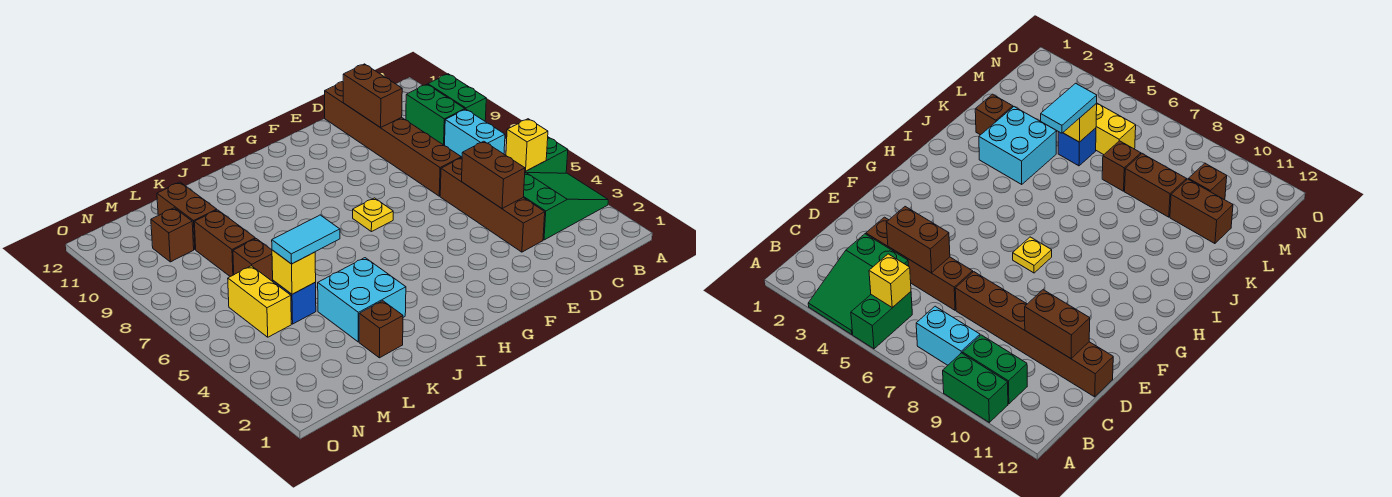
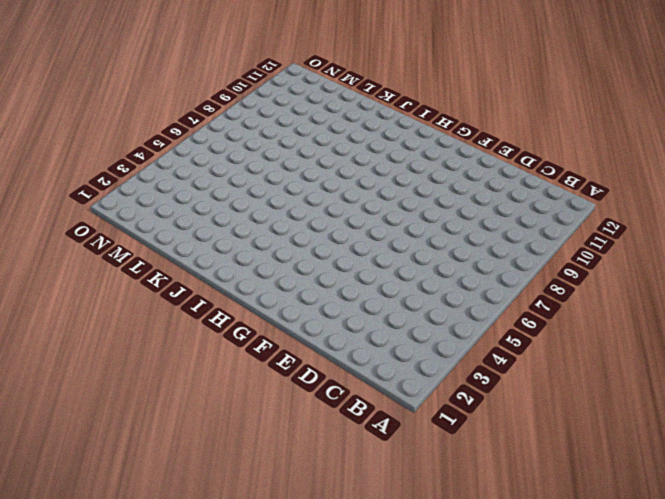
none -> green slope A3:C4 level 1 top C
none -> green brick A5:B5 level 1
none -> green brick A9:A10 level 1

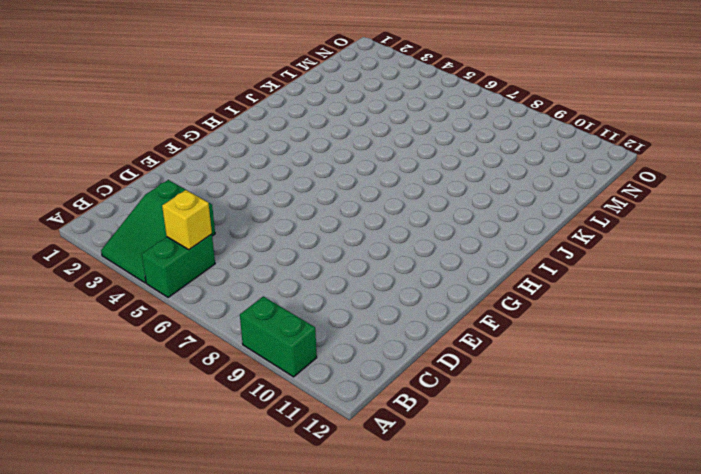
none -> cyan brick B7:B8 level 1
none -> green brick B9:B10 level 1
none -> brown brick D3:D6 level 1

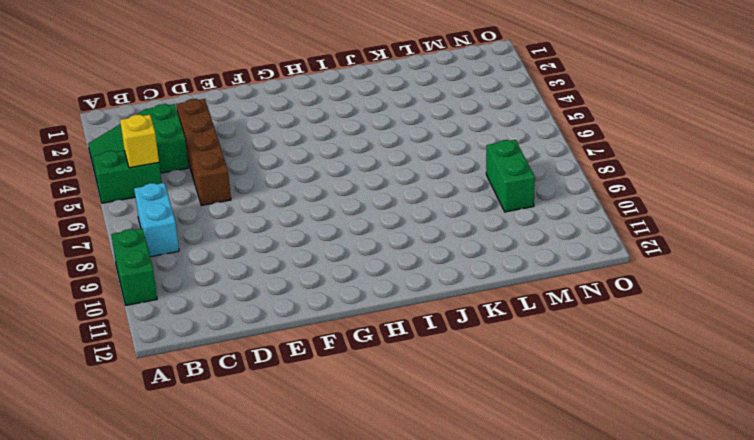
green brick M8:M9 level 1 -> green brick B9:B10 level 1
none -> brown brick D7:D12 level 1
none -> yellow plate G7 level 1
none -> cyan brick J3:K4 level 1

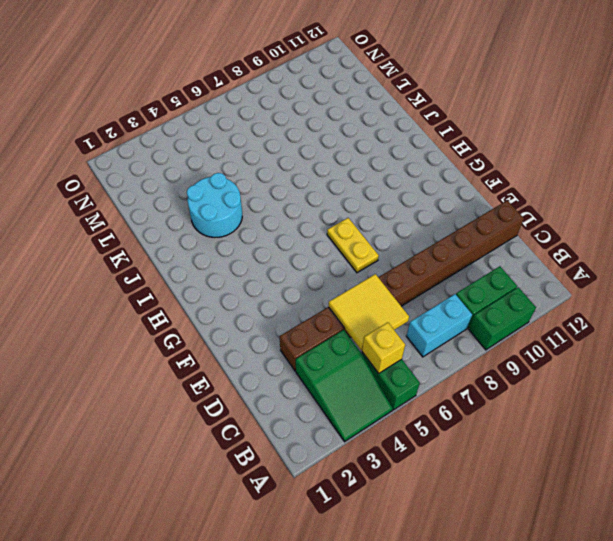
yellow tile C5:D6 level 2 -> brown brick D4:D5 level 2
yellow plate F7:G7 level 1 -> yellow plate G7 level 1
cyan round brick J3:K4 level 1 -> cyan brick J3:K4 level 1
none -> brown brick K2 level 1
none -> blue brick L5 level 1
none -> brown brick L7 level 1

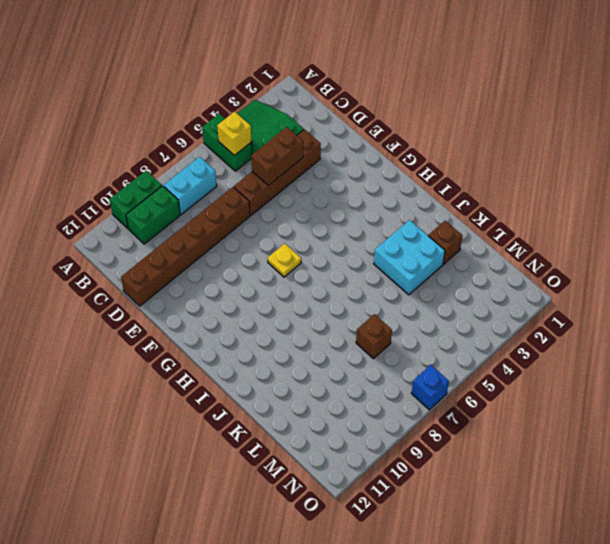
blue brick O7 level 1 -> blue brick L5 level 1
none -> brown brick L8:L9 level 1
none -> brown brick L10:L11 level 1
none -> yellow brick M5:M6 level 1

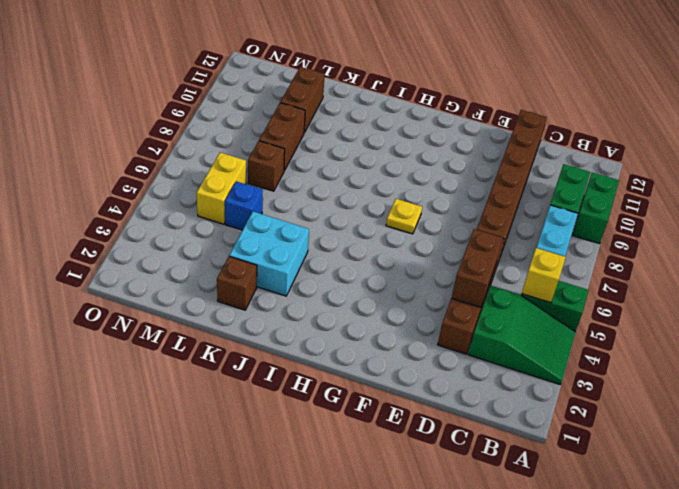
none -> brown brick M10 level 1
none -> brown brick D10:D11 level 2
none -> yellow brick L5 level 2

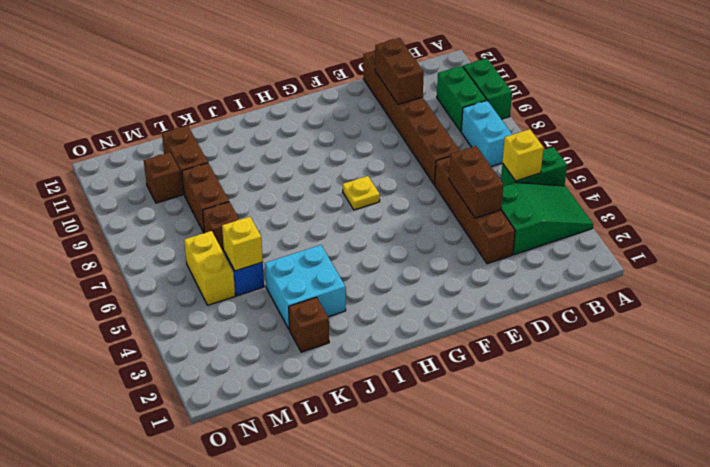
none -> cyan tile K5:L5 level 3

